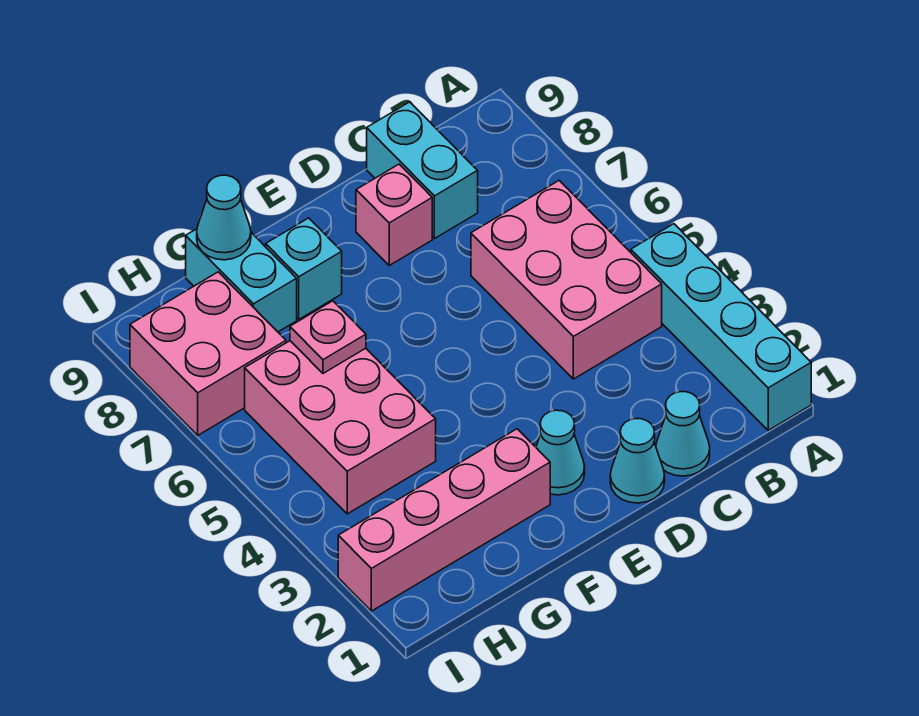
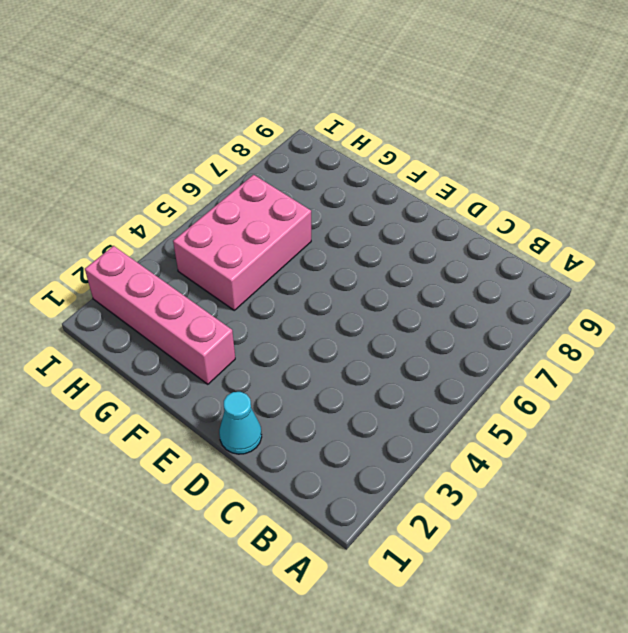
none -> cyan brick A1:A4 level 1
none -> pink brick B4:C6 level 1
none -> cyan cone C1 level 1

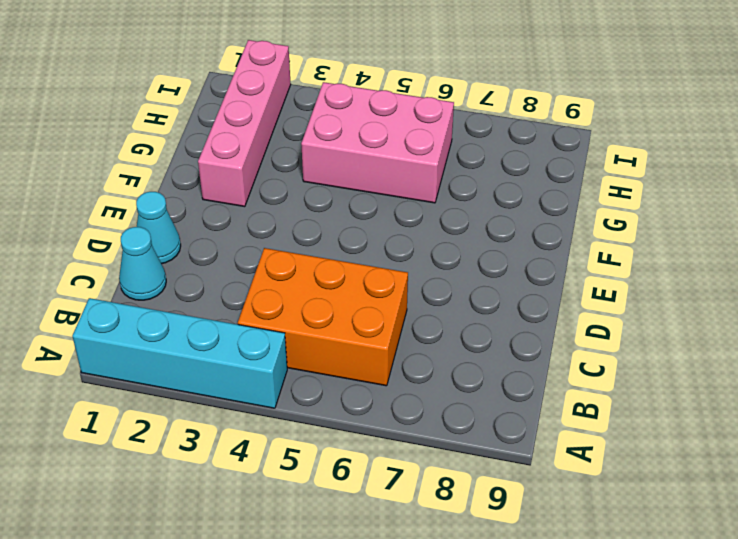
orange brick B4:C6 level 1 -> pink brick B4:C6 level 1
none -> cyan brick C8:C9 level 1
none -> pink brick D8 level 1
none -> cyan cone E2 level 1

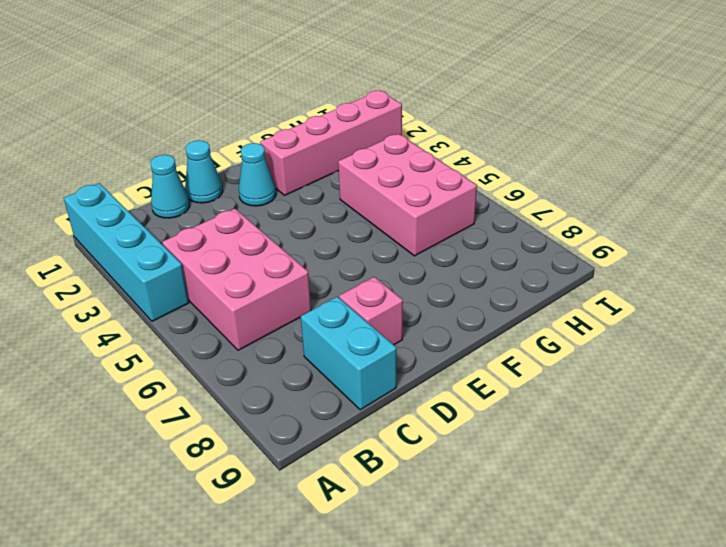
none -> cyan brick F8 level 1
none -> cyan brick G8:G9 level 1
none -> pink brick H7:I8 level 1

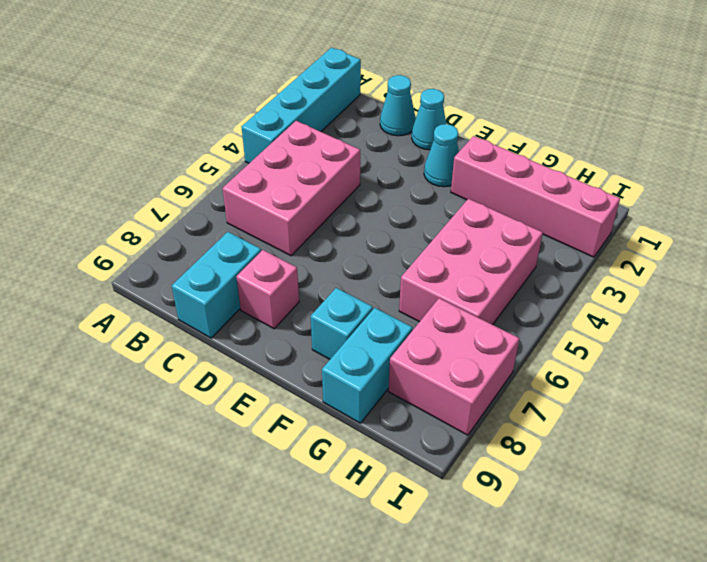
none -> pink plate G6 level 2
none -> cyan cone G9 level 2

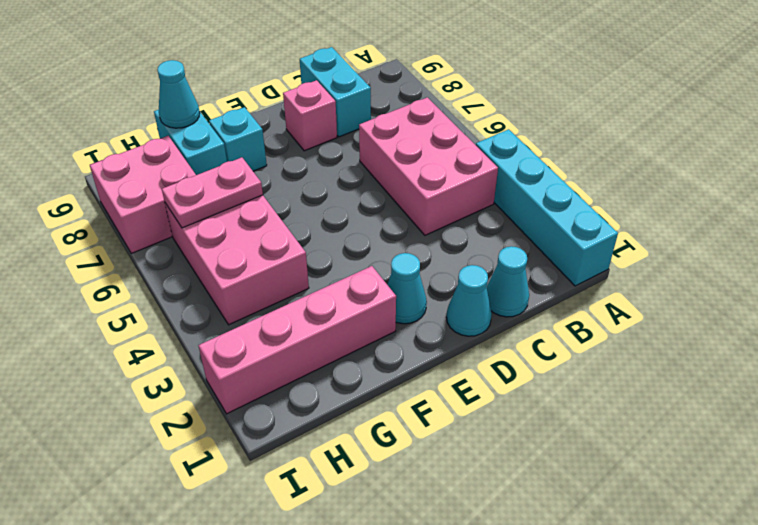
pink plate G6:H6 level 2 -> pink plate G6 level 2

